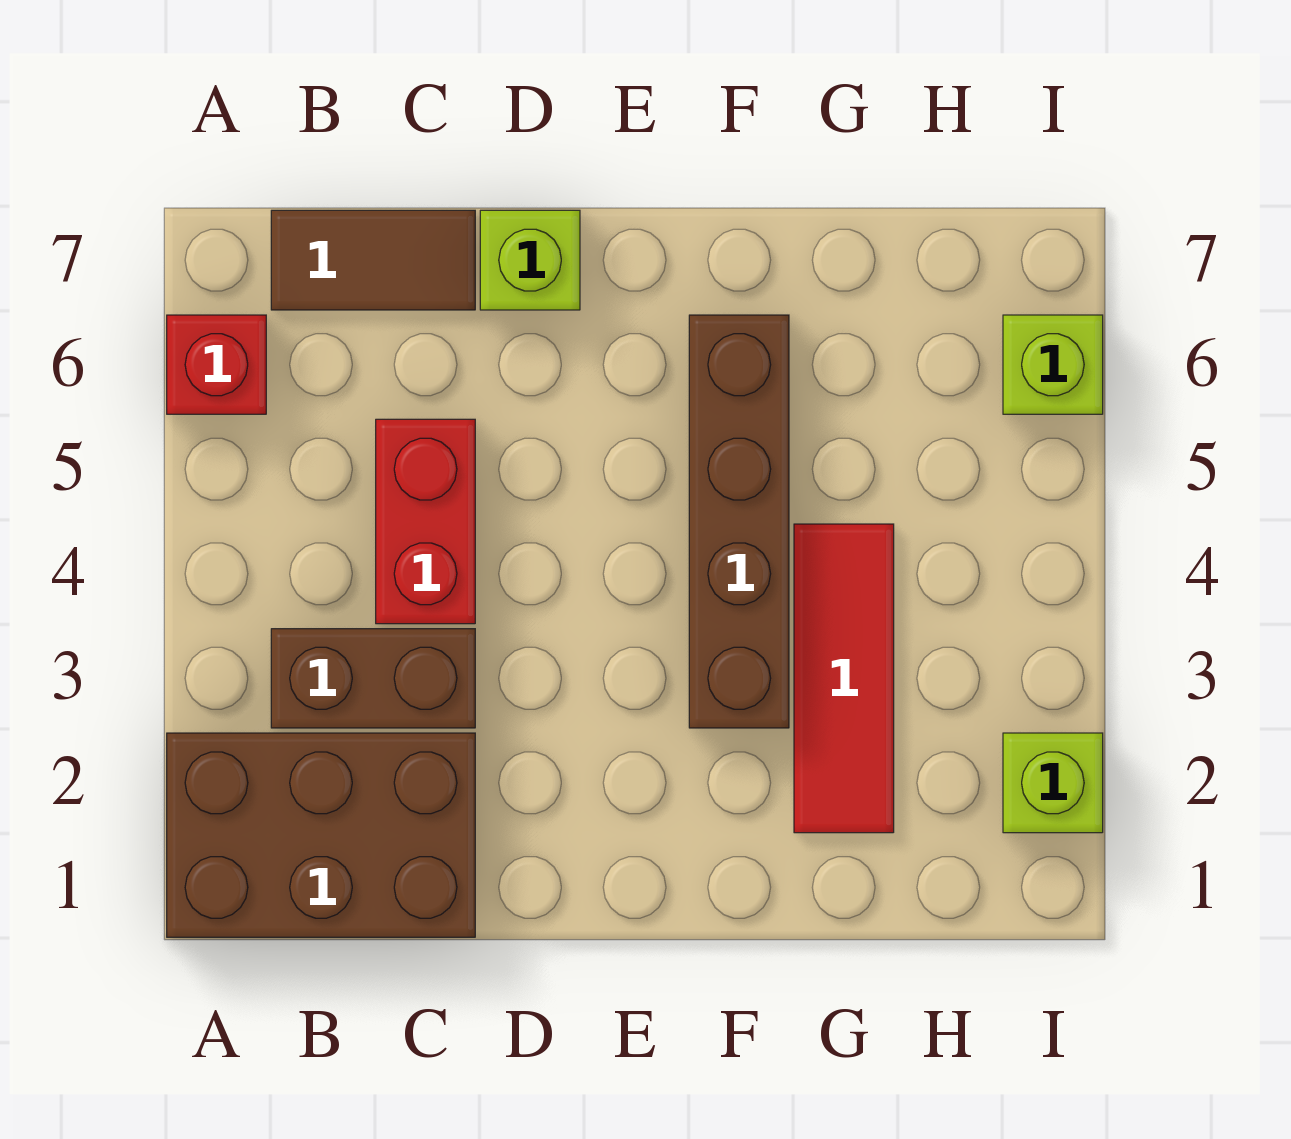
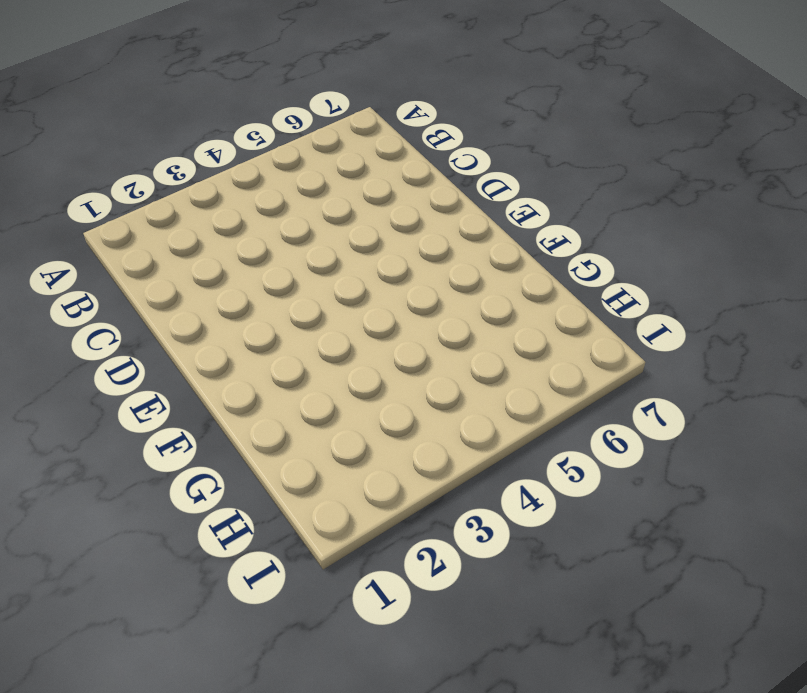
none -> brown brick A1:C2 level 1
none -> red brick A6 level 1

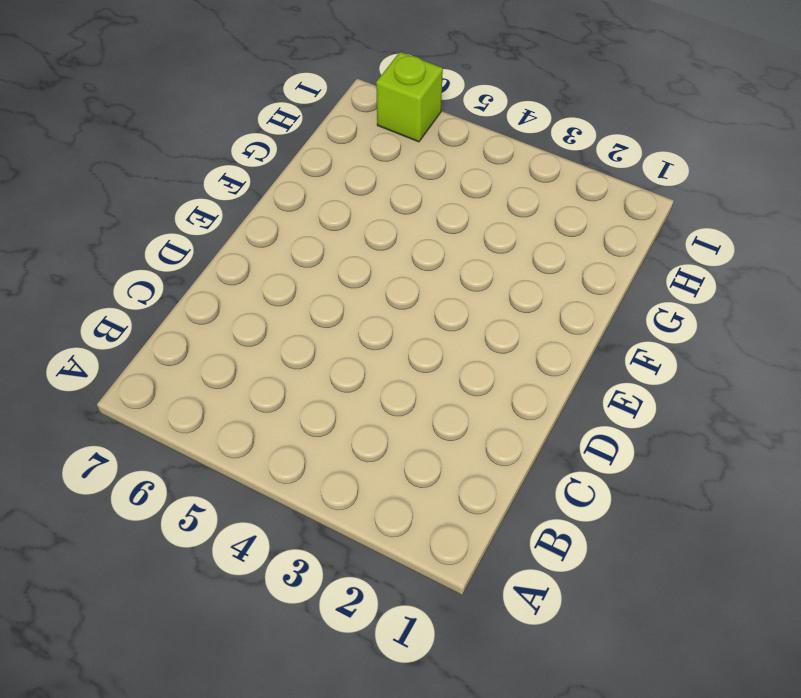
none -> brown brick A1:C2 level 1
none -> red brick A6 level 1

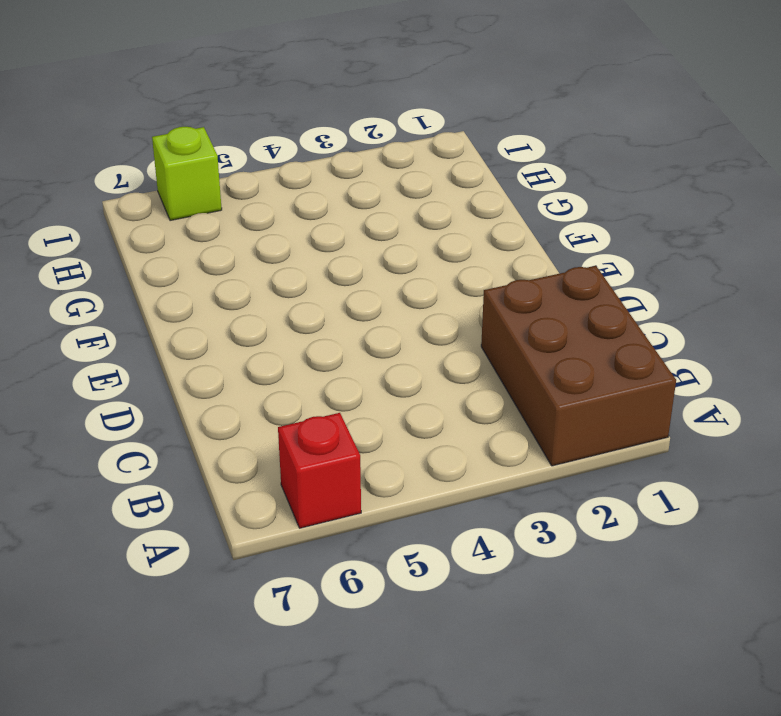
none -> brown brick B3:C3 level 1
none -> brown tile B7:C7 level 1

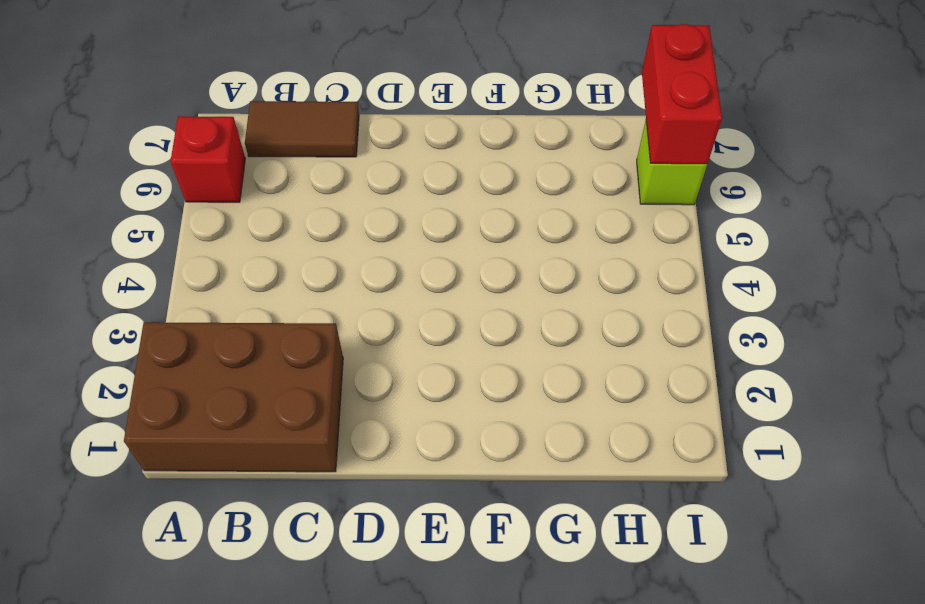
red brick I6:I7 level 2 -> red brick C4:C5 level 1
none -> brown brick B3:C3 level 1
none -> lime brick D7 level 1

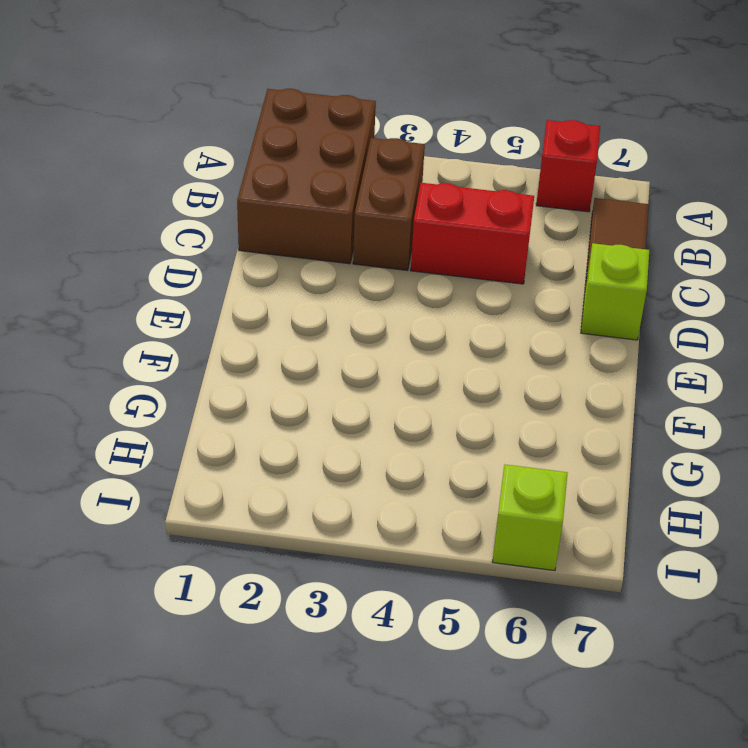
none -> brown brick F3:F6 level 1
none -> red tile G2:G4 level 1

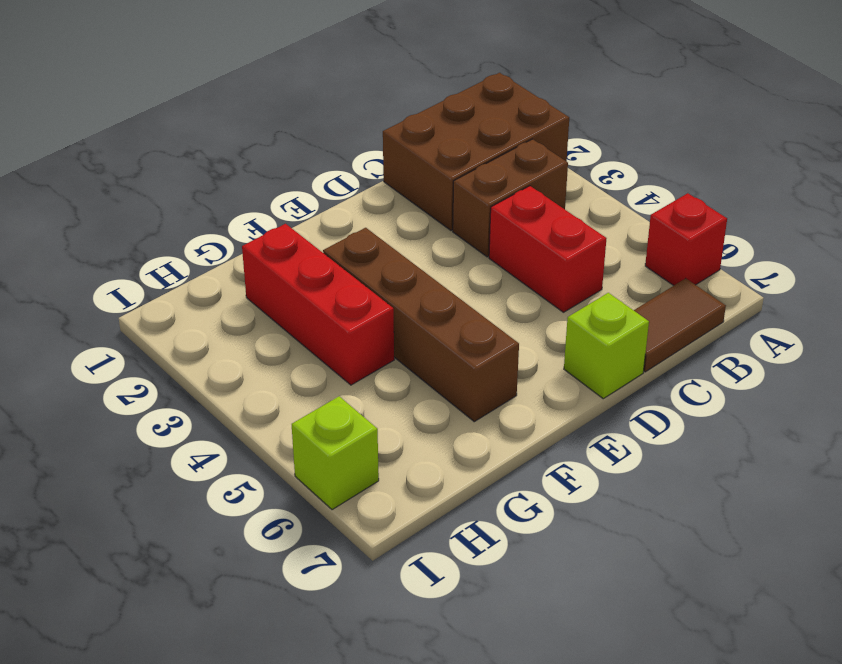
red brick G2:G4 level 1 -> red tile G2:G4 level 1
none -> lime brick I2 level 1

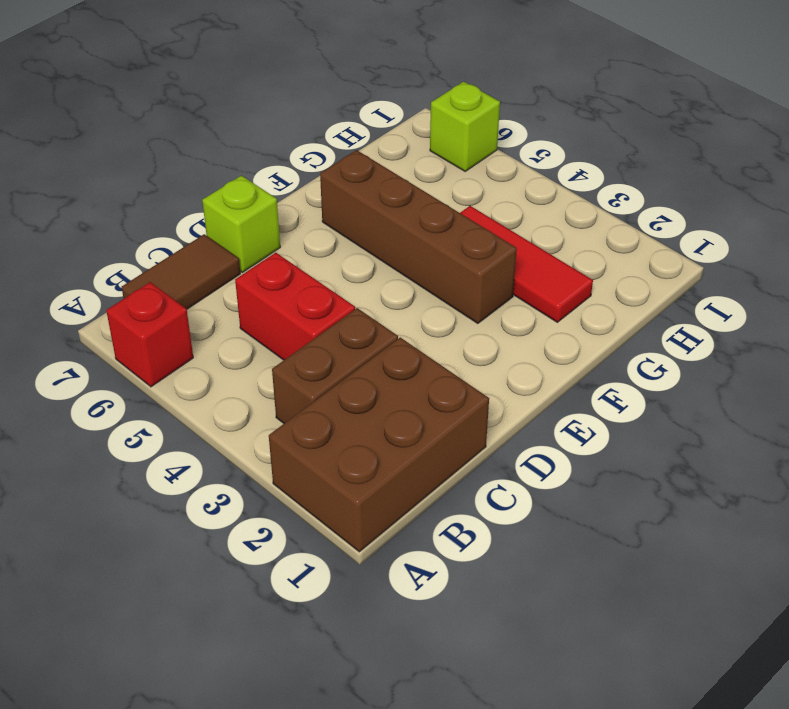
none -> lime brick I2 level 1

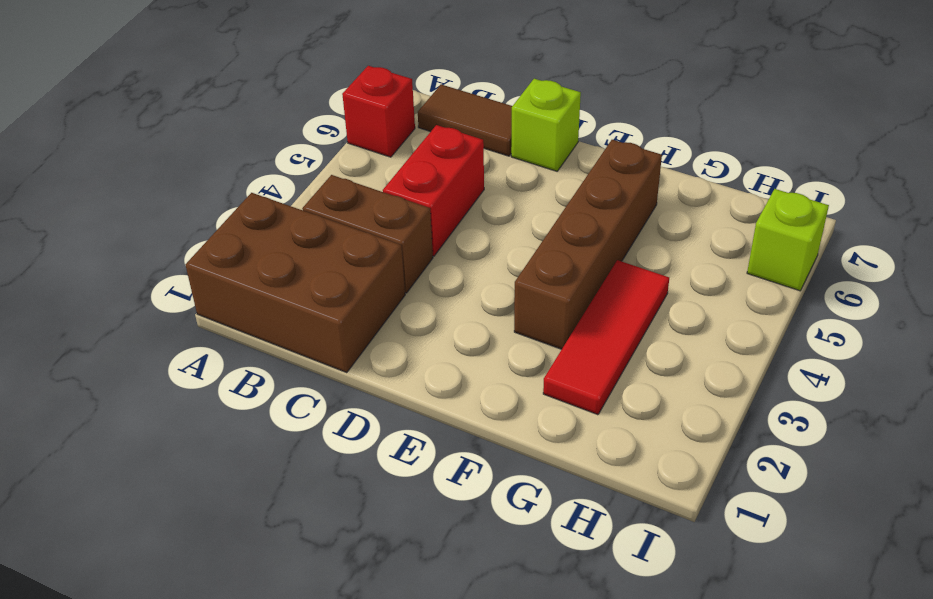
none -> lime brick I2 level 1

